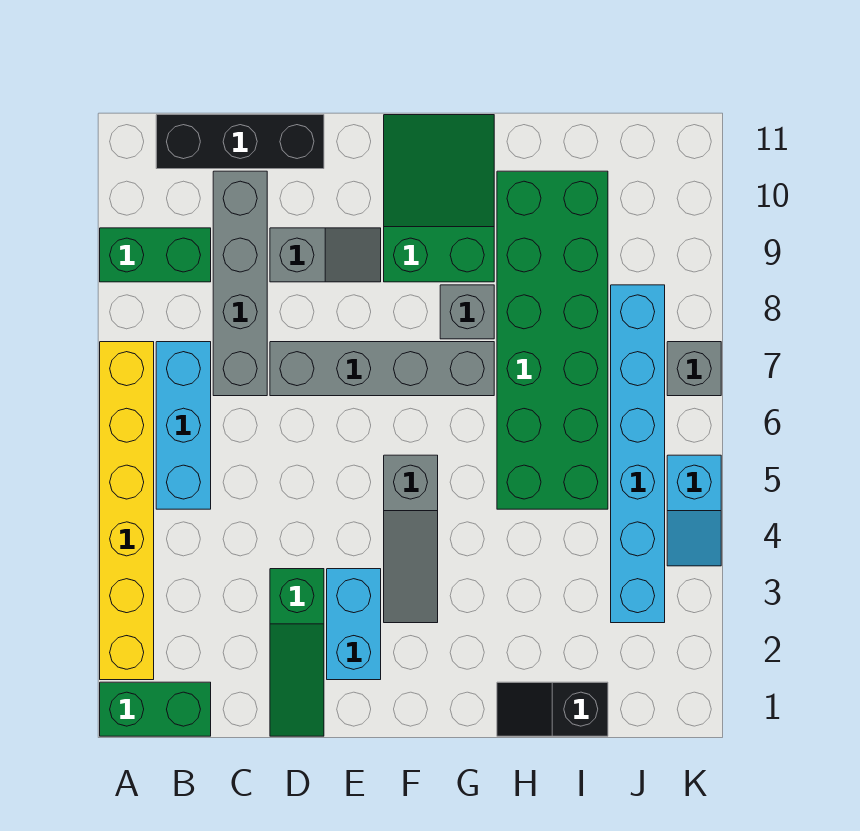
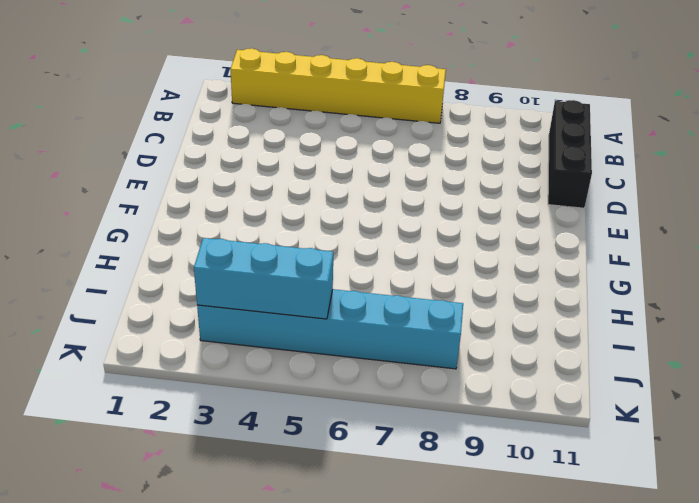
cyan brick J3:J5 level 2 -> cyan brick B5:B7 level 1
none -> green brick A1:B1 level 1
none -> green brick A9:B9 level 1
none -> grey brick C7:C10 level 1

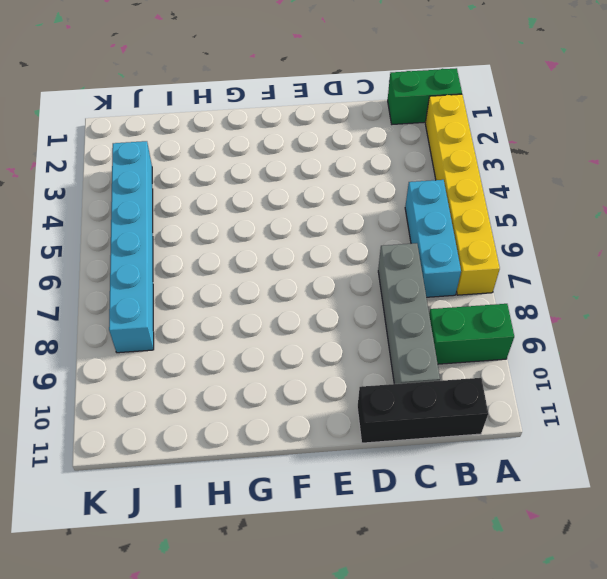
none -> green slope D1:D3 level 1 top 3
none -> grey brick D7:G7 level 1
none -> grey slope D9:E9 level 1 top D

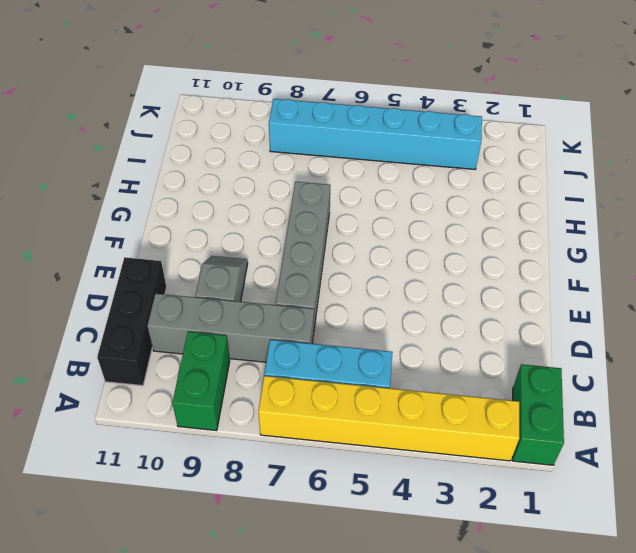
none -> green slope D1:D3 level 1 top 3
none -> cyan brick E2:E3 level 1
none -> grey slope F3:F5 level 1 top 5

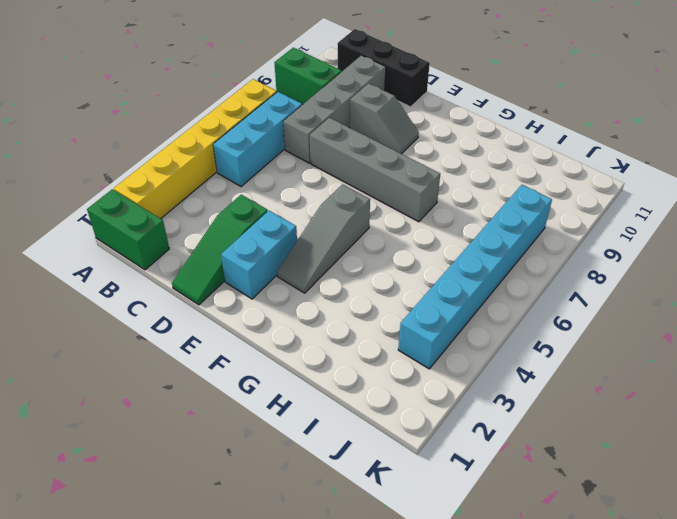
none -> green slope F9:G11 level 1 top 9
none -> grey brick G8 level 1
none -> black slope H1:I1 level 1 top I

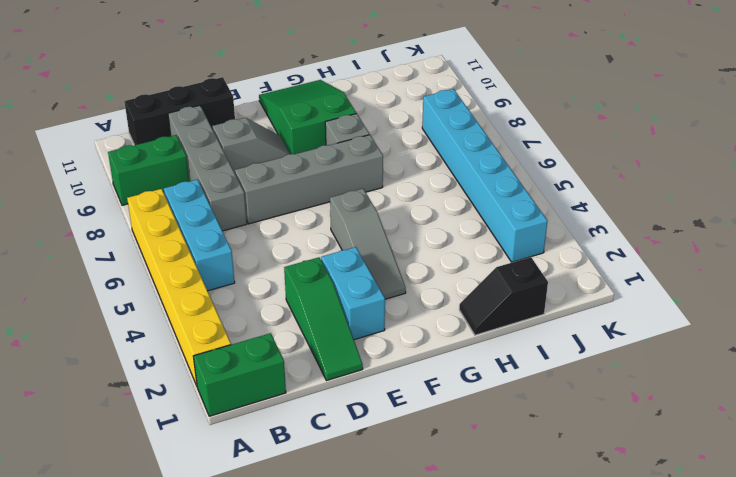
none -> green brick H5:I10 level 1
none -> cyan slope K4:K5 level 1 top 5
none -> grey brick K7 level 1

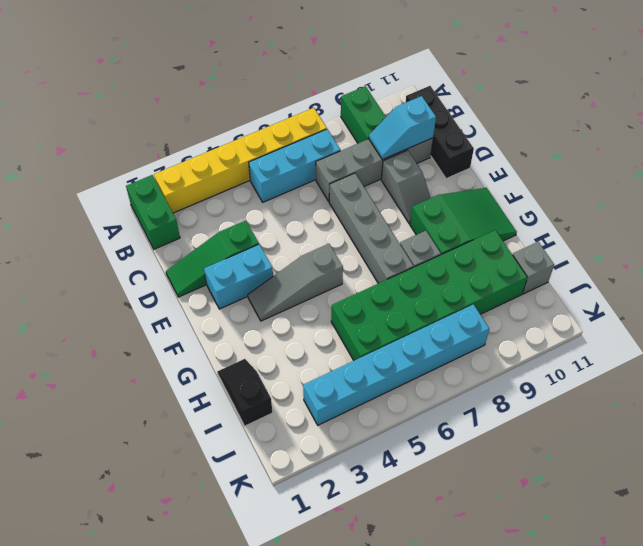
cyan slope C9:C10 level 2 top 10 -> cyan slope K4:K5 level 1 top 5
grey brick I11 level 1 -> grey brick K7 level 1

